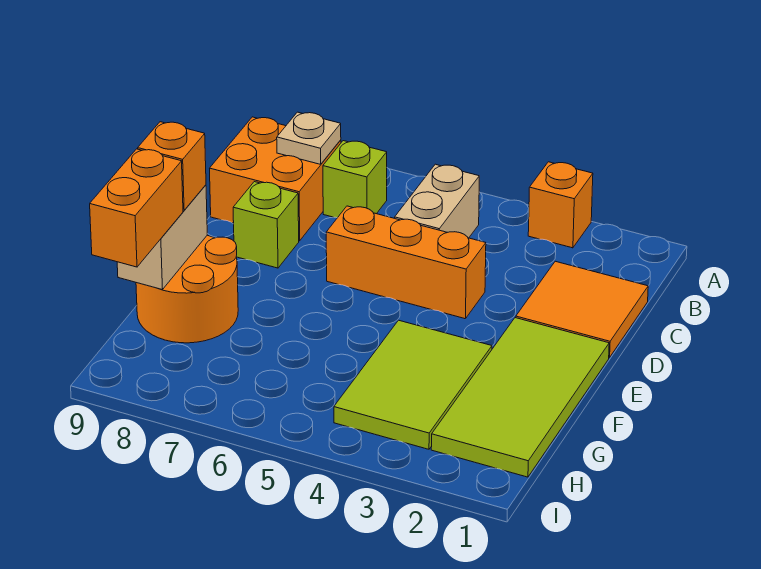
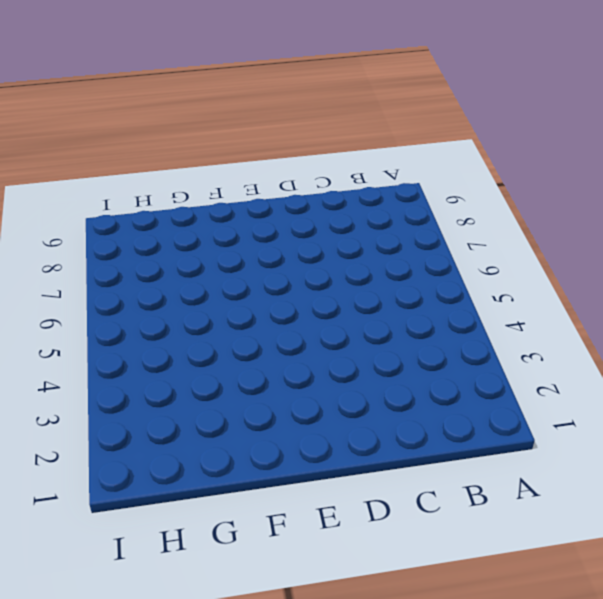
none -> orange brick A3 level 1
none -> tan brick B5:C5 level 1
none -> lime brick B7 level 1

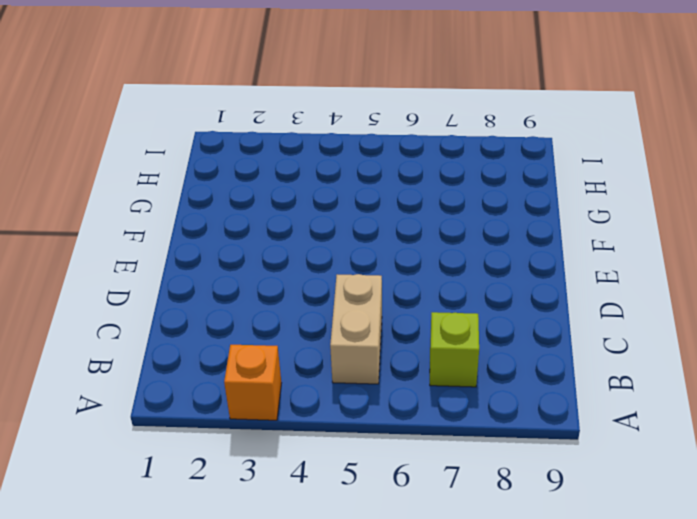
none -> orange brick B8:C9 level 1
none -> orange tile C1:D2 level 1
none -> orange brick D4:D6 level 1

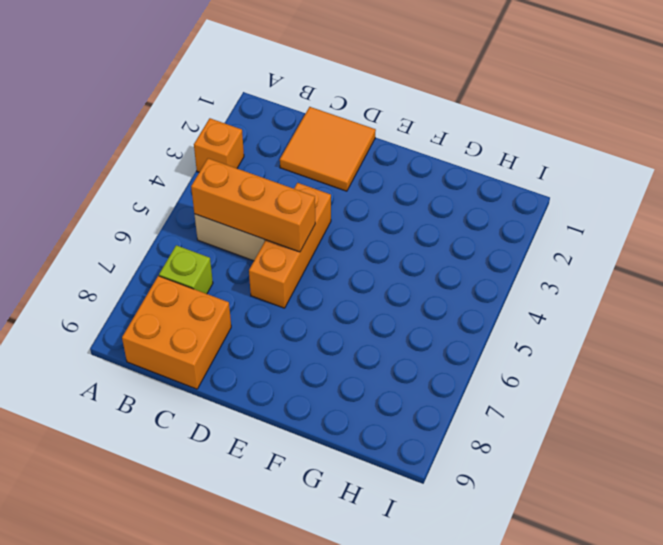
orange brick B5:D5 level 2 -> none
none -> lime brick D8 level 1
none -> lime tile E1:H2 level 1
none -> lime tile F3:H4 level 1

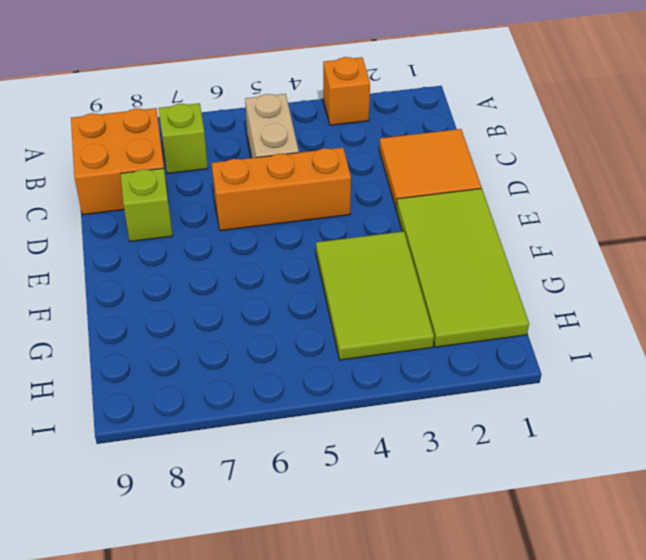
none -> orange round brick F8:G9 level 1
none -> tan plate B8 level 2
none -> tan brick F9:G9 level 2

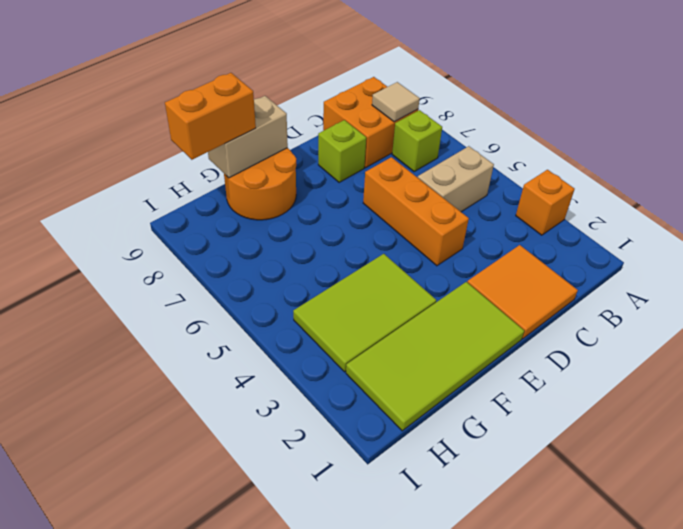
tan tile B8 level 2 -> tan plate B8 level 2
none -> orange brick F9 level 3

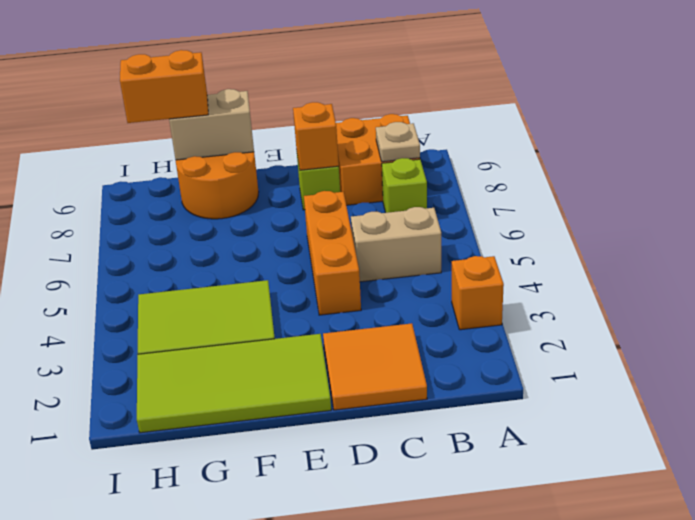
orange brick D8 level 2 -> orange brick F9 level 3

